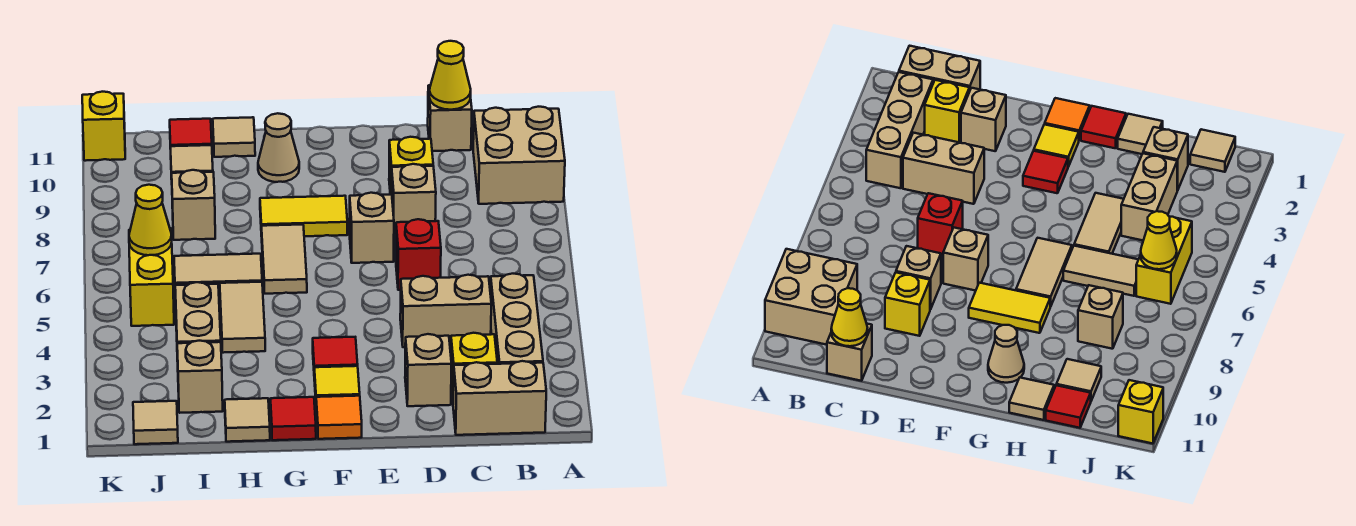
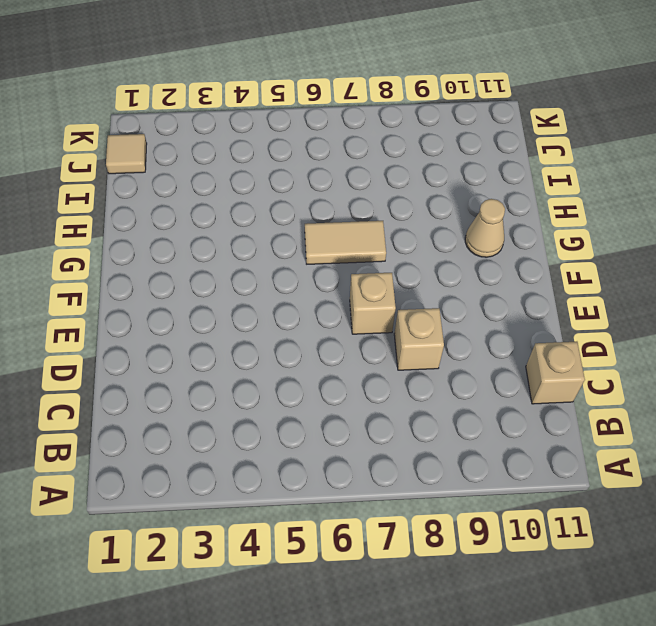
none -> tan brick A9:B10 level 1
none -> tan brick B1:C1 level 1
none -> tan brick B2:B4 level 1
none -> yellow brick C2 level 1

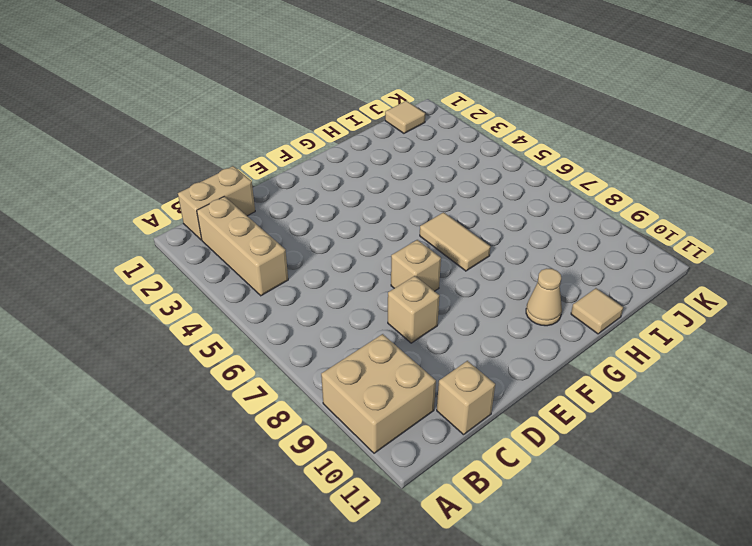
none -> yellow brick C2 level 1
none -> tan brick C4:D4 level 1
none -> tan brick D2 level 1
none -> red brick D6 level 1

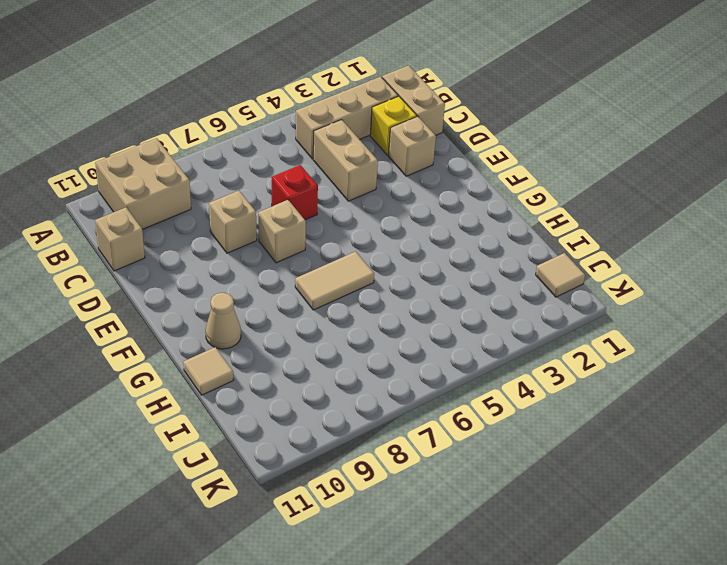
none -> yellow brick D9 level 1
none -> orange tile F1 level 1
none -> yellow tile F2 level 1
none -> red tile F3 level 1

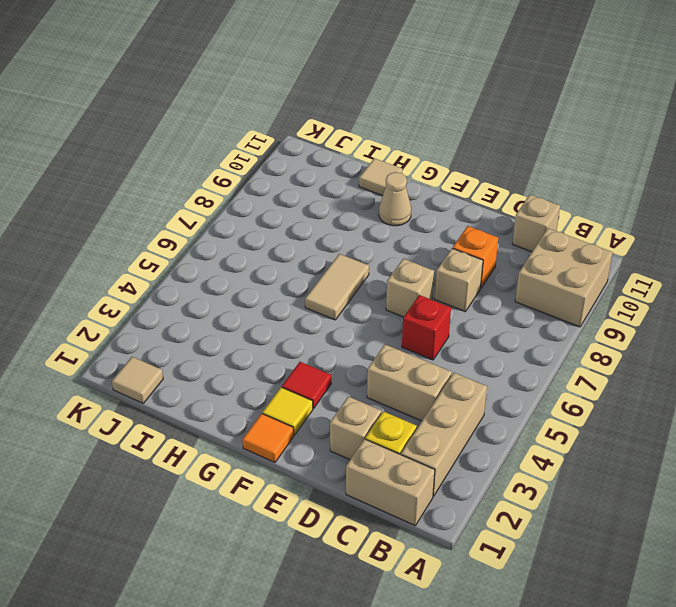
orange brick D9 level 1 -> yellow brick D9 level 1
none -> yellow tile F8:G8 level 1
none -> red tile G1 level 1
none -> tan tile H1 level 1
none -> tan tile H4:H5 level 1

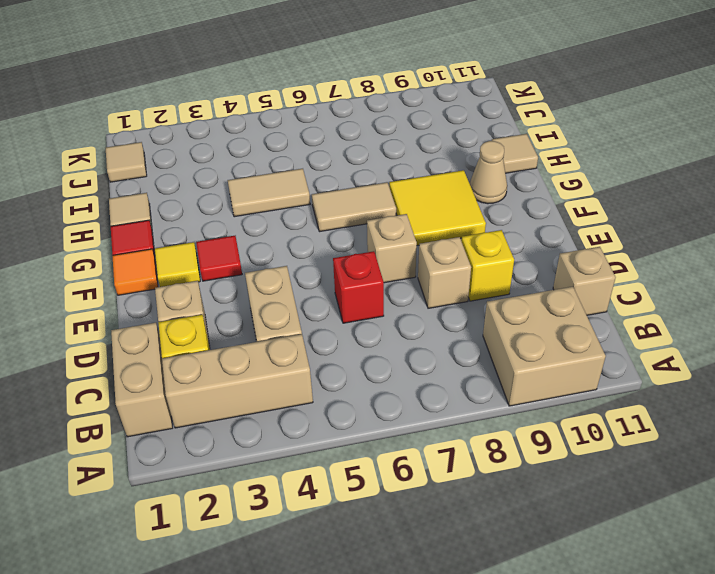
yellow tile F8:G9 level 1 -> yellow tile F8:G8 level 1
none -> tan tile H6:I6 level 1
none -> tan brick I2 level 1
none -> tan brick I3:I4 level 1
none -> tan brick I8 level 1

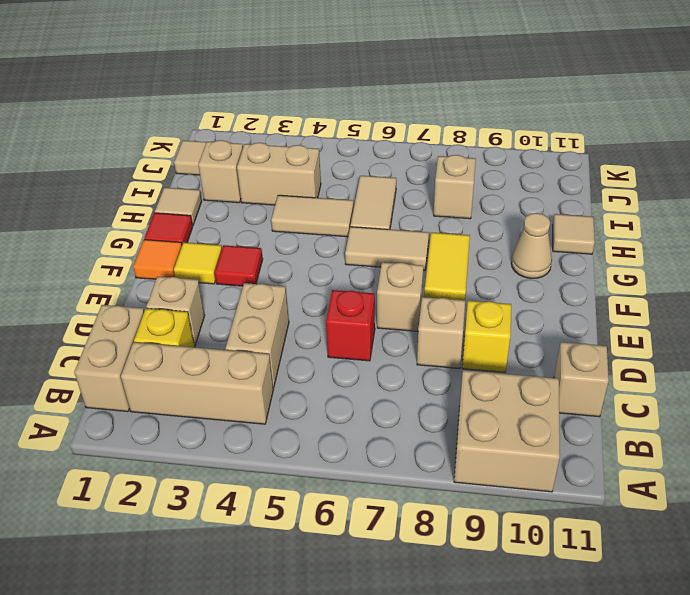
none -> tan tile I10 level 1
none -> red tile I11 level 1
none -> yellow brick J5:J6 level 1
none -> yellow brick K11 level 1

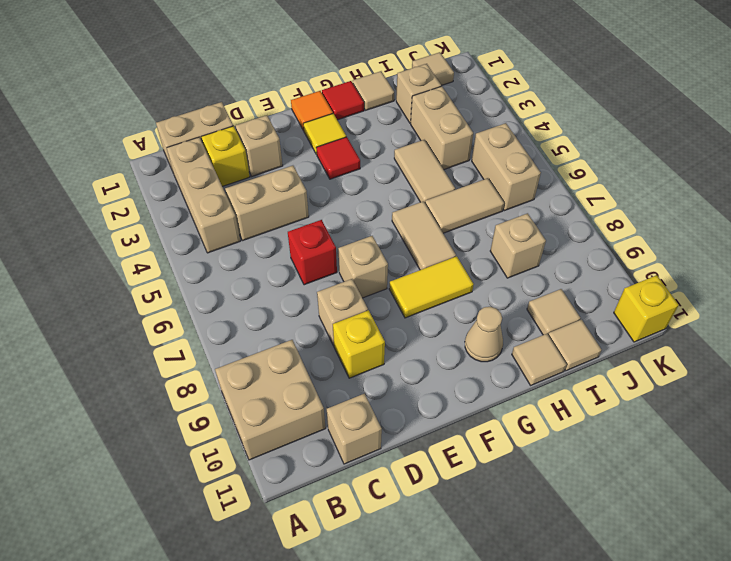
tan tile I11 level 1 -> red tile I11 level 1
tan brick J5:J6 level 1 -> yellow brick J5:J6 level 1
none -> yellow cone C11 level 2
none -> yellow cone J6 level 2

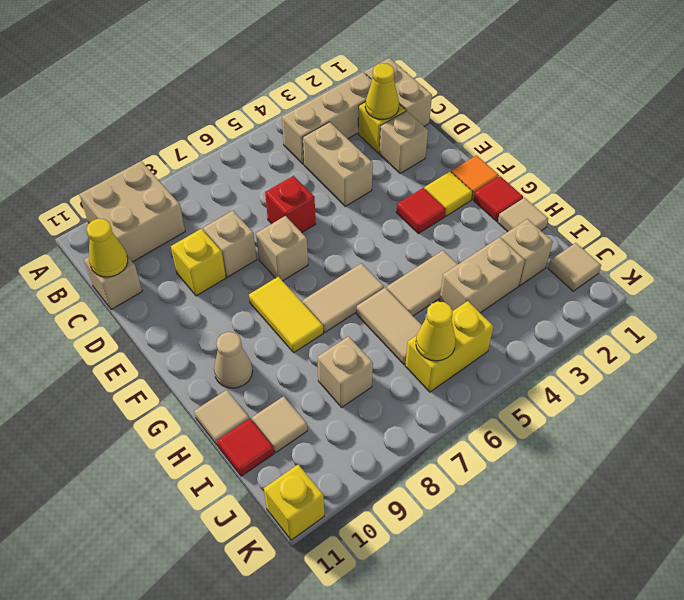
yellow cone C2 level 2 -> none

